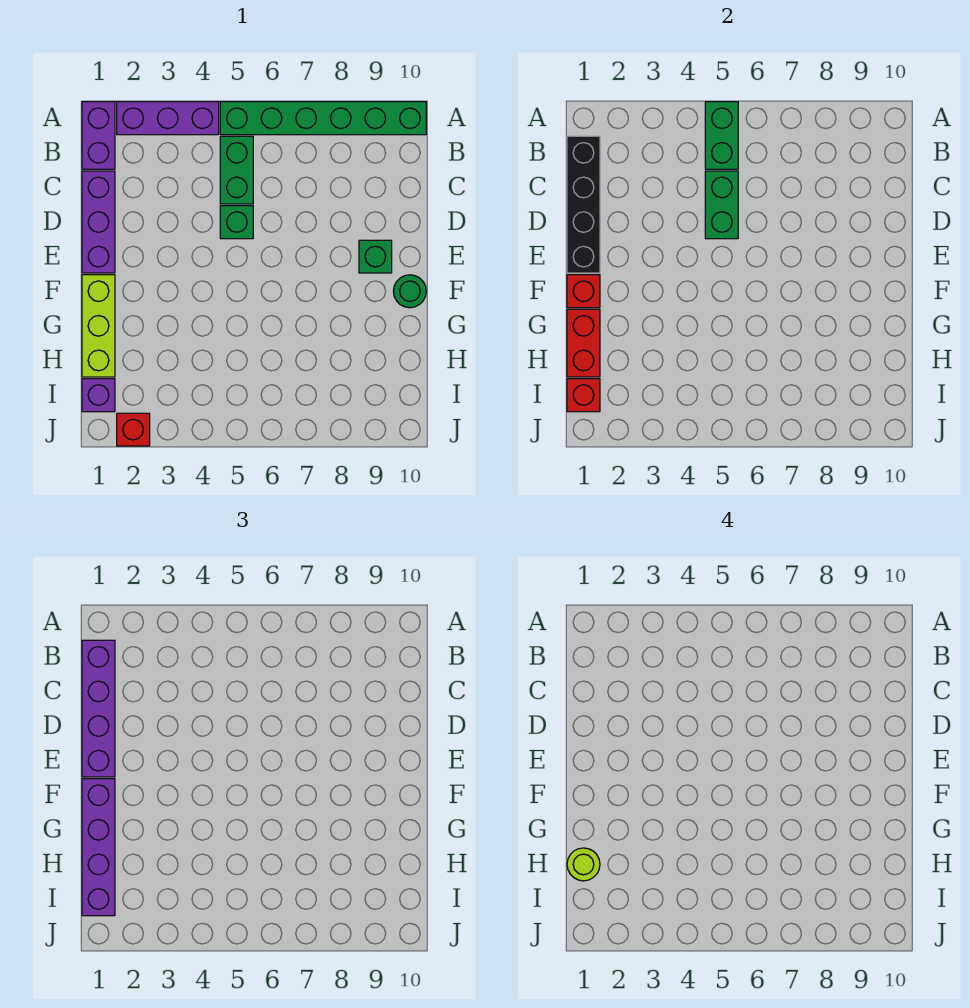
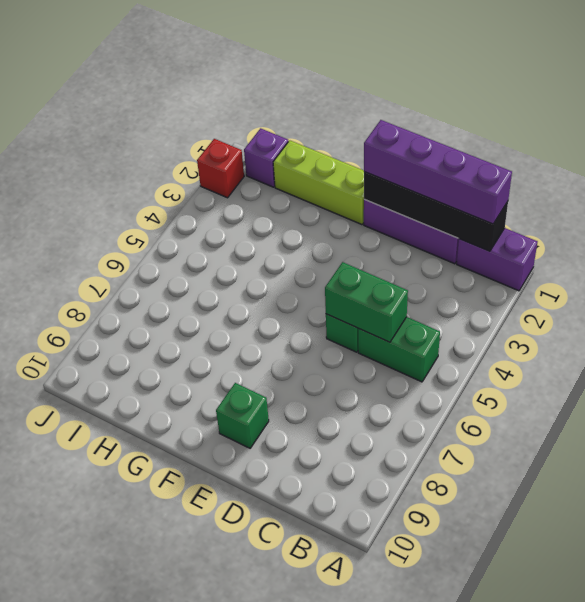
none -> purple brick A2:A4 level 1
none -> green brick A5:A10 level 1
none -> green round brick F10 level 1

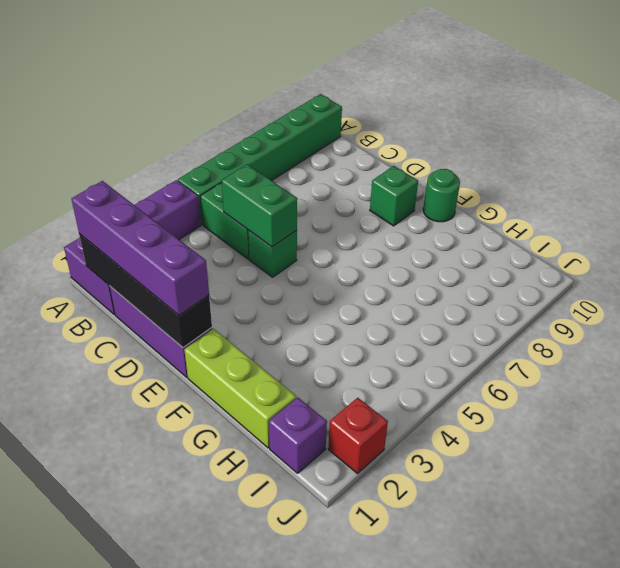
none -> green brick A5:B5 level 2
none -> red brick F1 level 2
none -> red brick G1:H1 level 2

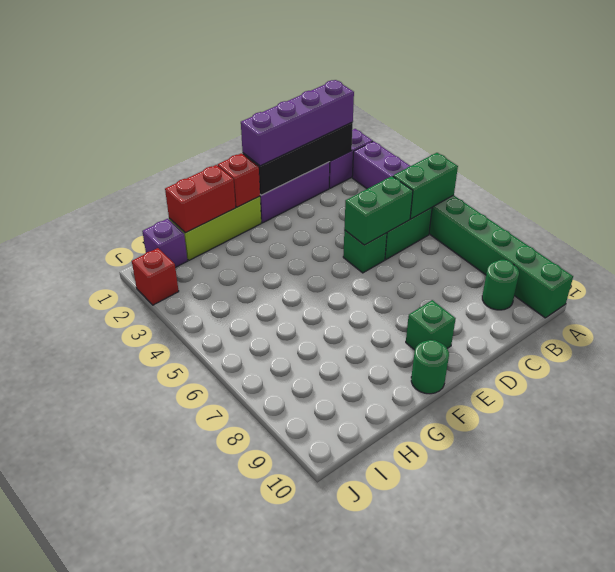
green round brick B9 level 1 -> none
none -> red brick I1 level 2
none -> purple brick F1:I1 level 3
none -> lime round brick H1 level 4

